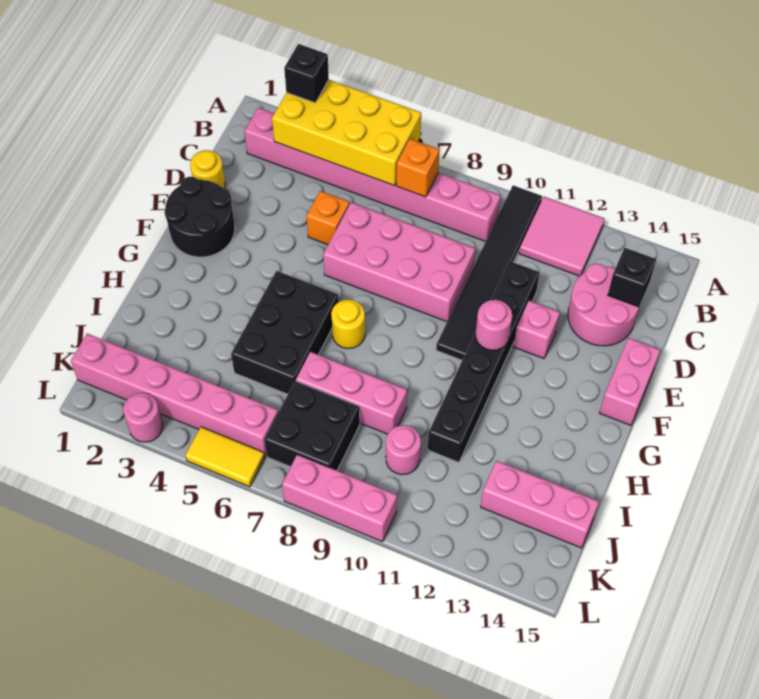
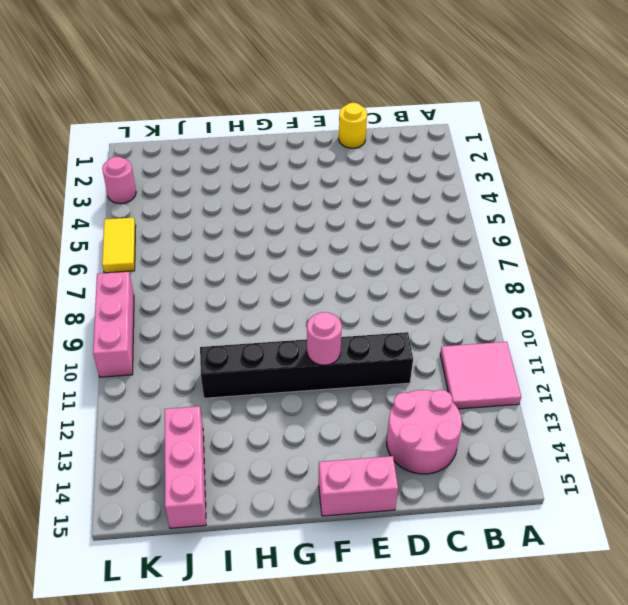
none -> black tile A10:F10 level 1
none -> pink brick B2:B9 level 1
none -> orange brick D5 level 1

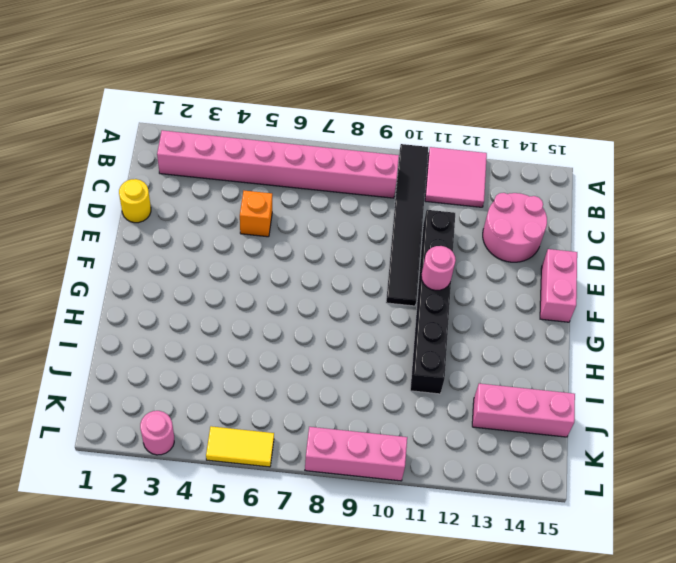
none -> pink brick D6:E9 level 1
none -> black round brick E1:F2 level 1
none -> pink brick E12 level 1

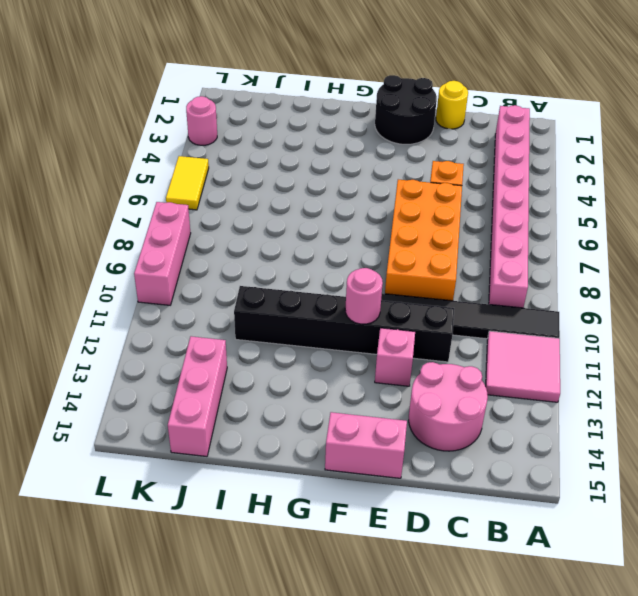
orange brick D6:E9 level 1 -> pink brick D6:E9 level 1
none -> black brick G5:I6 level 1
none -> yellow round brick G7 level 1
none -> pink brick I7:I9 level 1

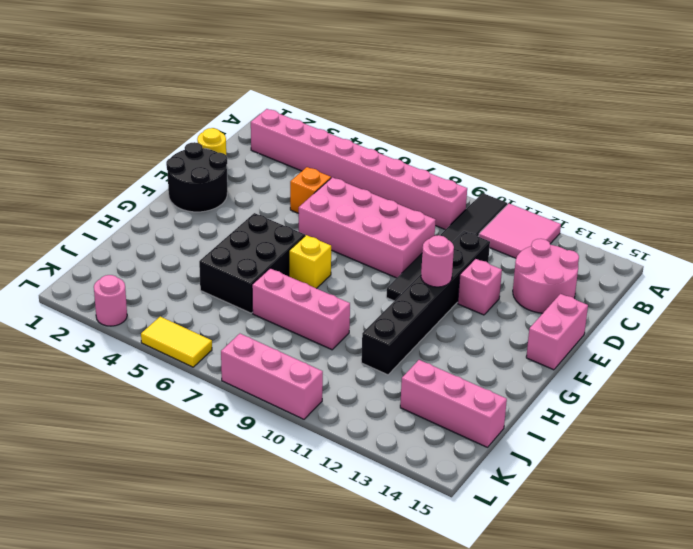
yellow brick G7 level 1 -> yellow round brick G7 level 1
none -> black brick J7:K8 level 1
none -> pink round brick J10 level 1
none -> pink brick K1:K6 level 1

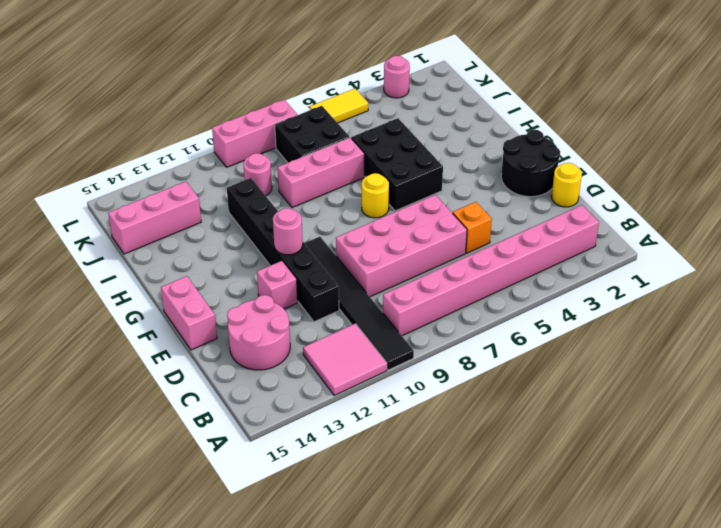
none -> pink brick K1:K6 level 1
none -> yellow brick A3:B6 level 2
none -> orange brick B7 level 2

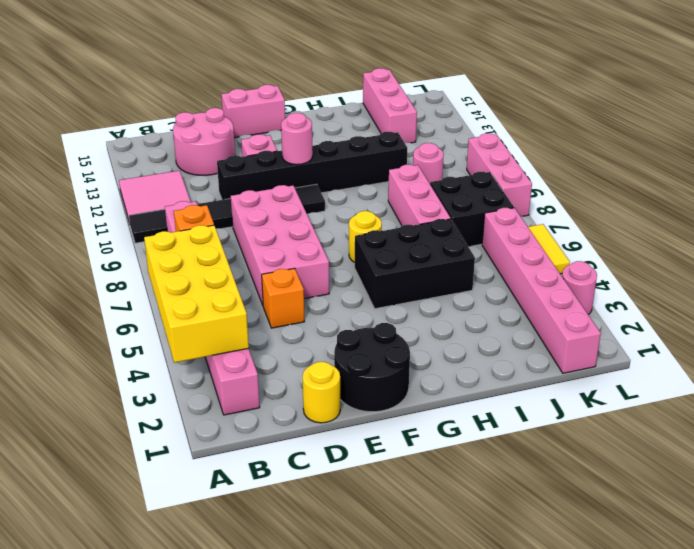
none -> black brick C14 level 2
none -> black brick A3 level 3

